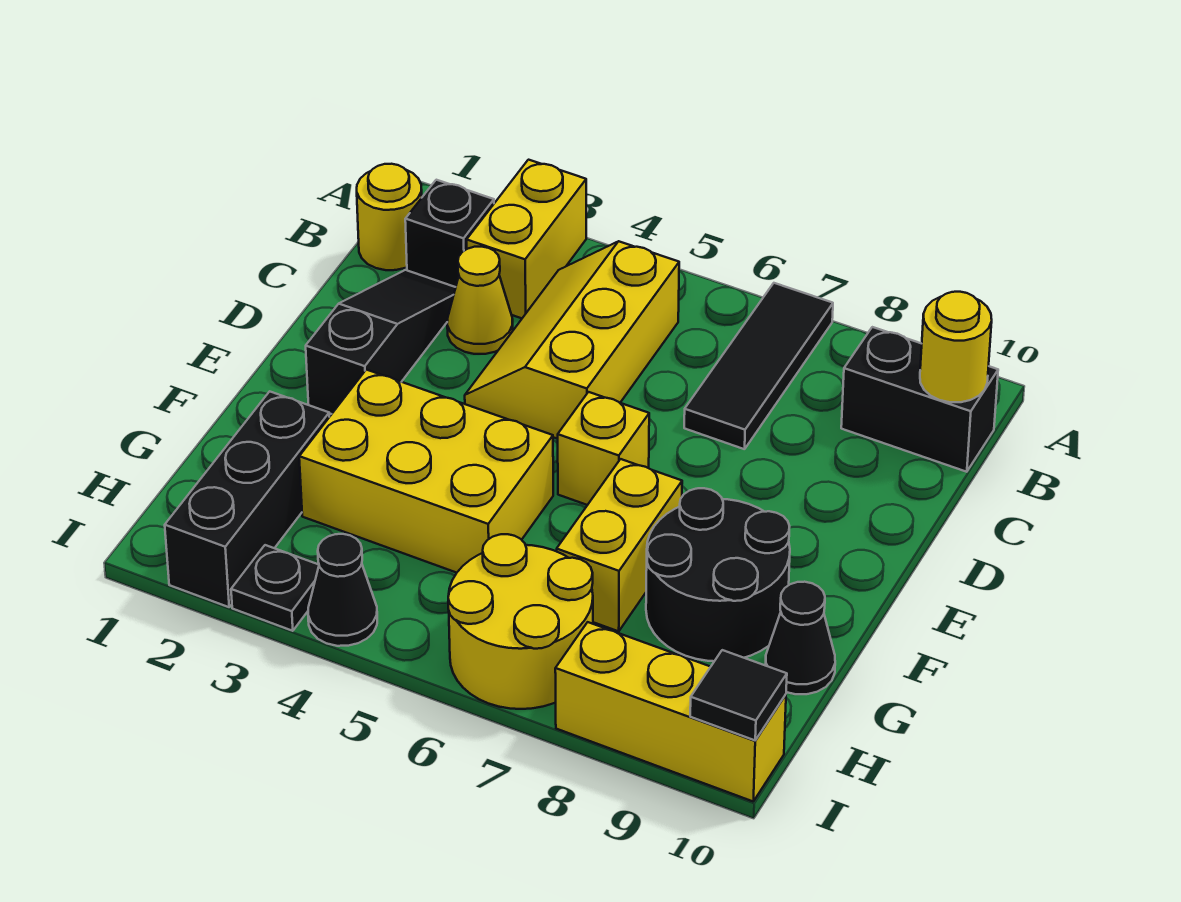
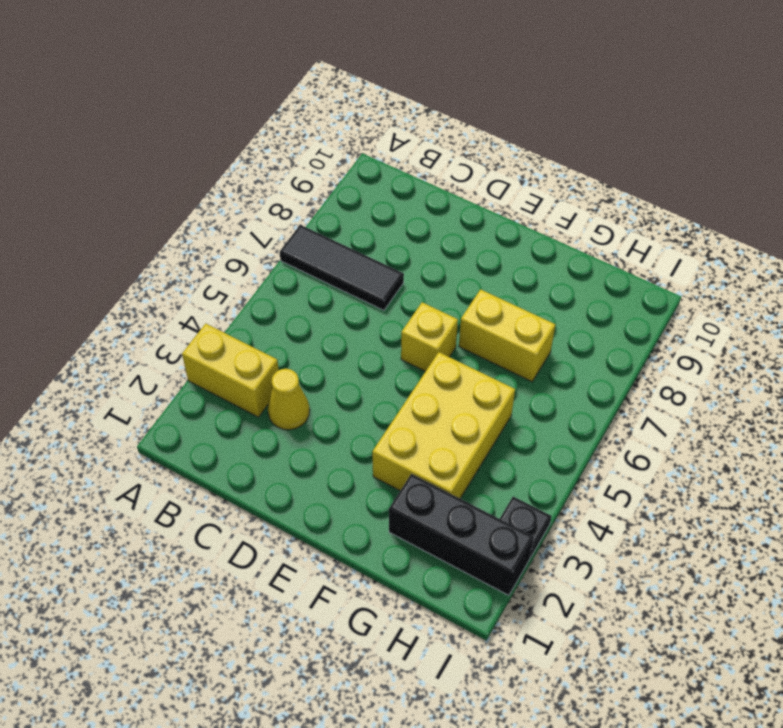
none -> yellow round brick B1 level 1
none -> black brick B2 level 1
none -> yellow slope B4:D5 level 1 top 5

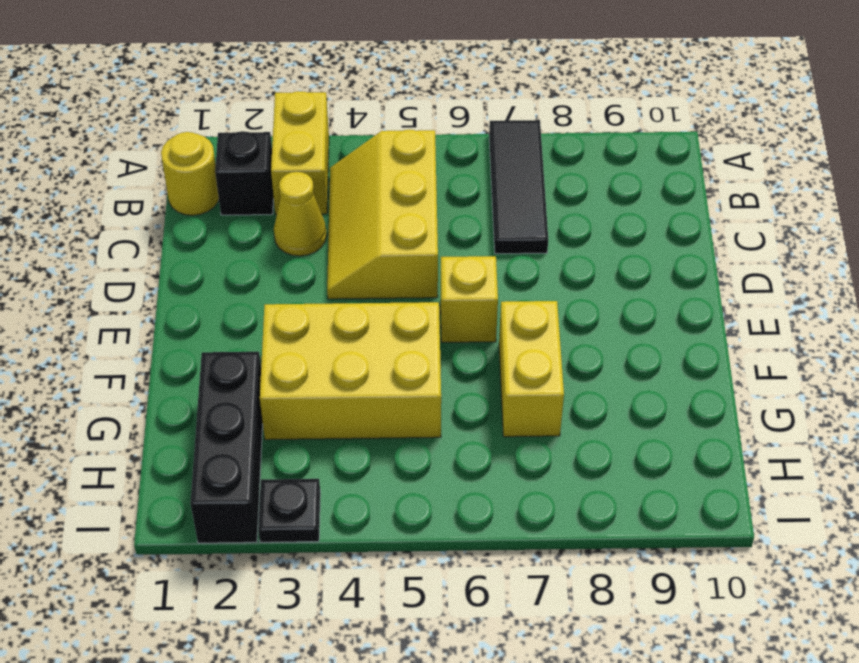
none -> black brick B9:B10 level 1
none -> black slope C2:E2 level 1 top E
none -> black round brick F8:G9 level 1

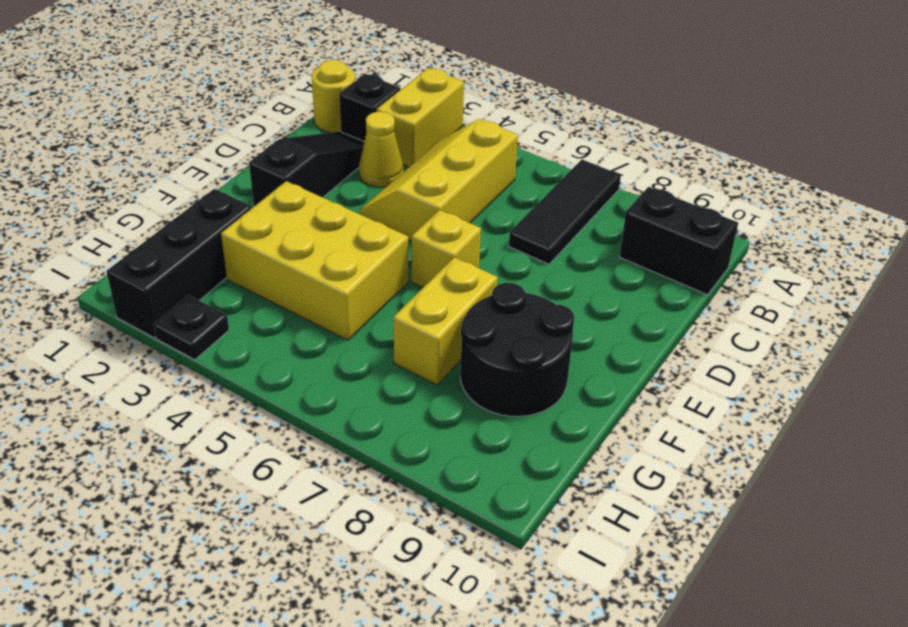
none -> black cone G10 level 1
none -> yellow round brick H6:I7 level 1
none -> black cone I4 level 1

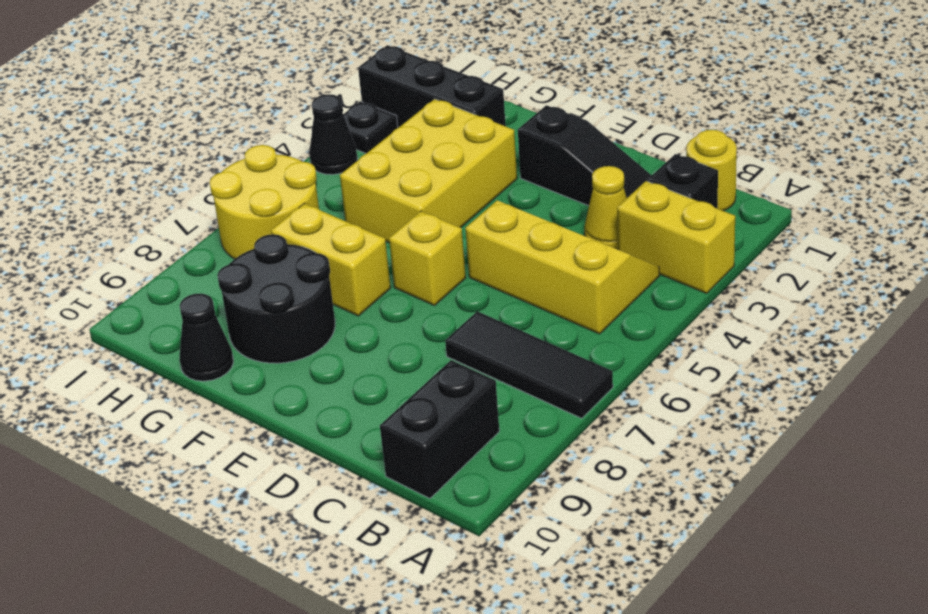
none -> yellow brick I8:I10 level 1
none -> yellow round brick B10 level 2
none -> black tile I10 level 2

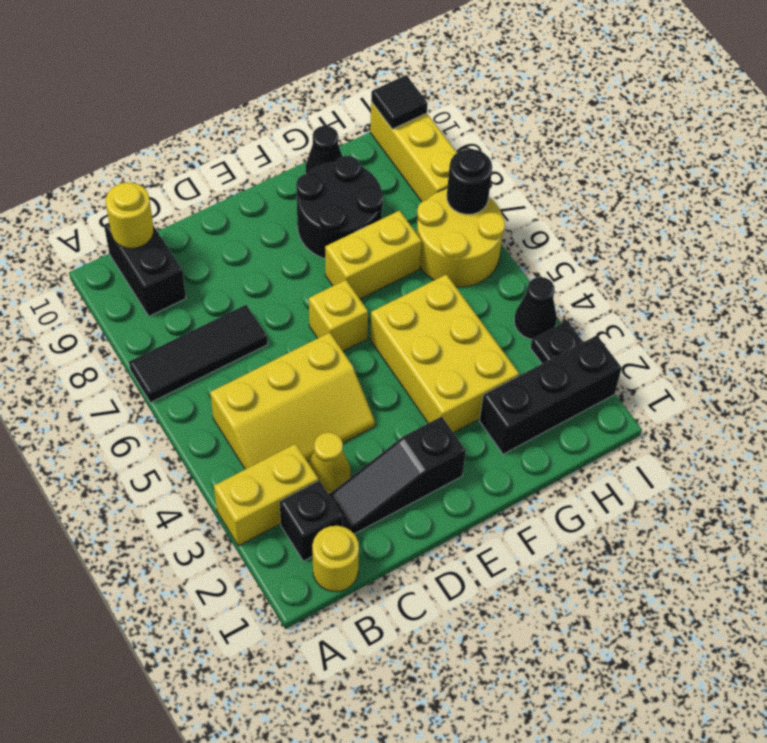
black round brick I7 level 2 -> none

